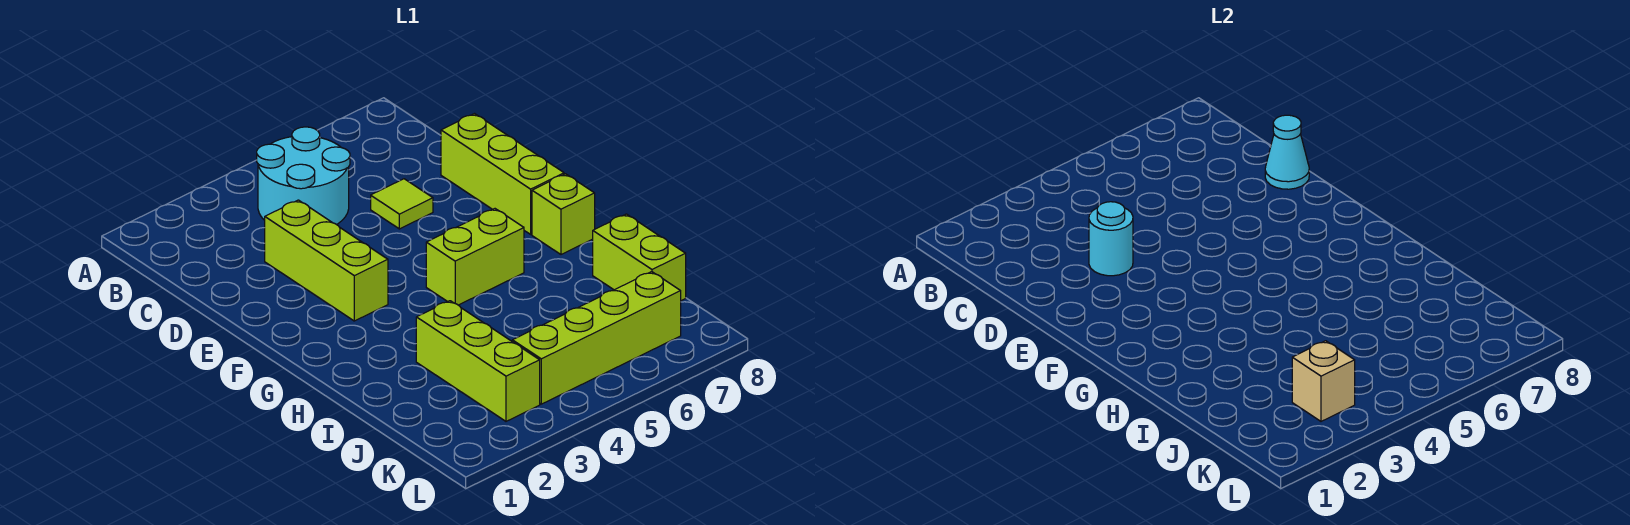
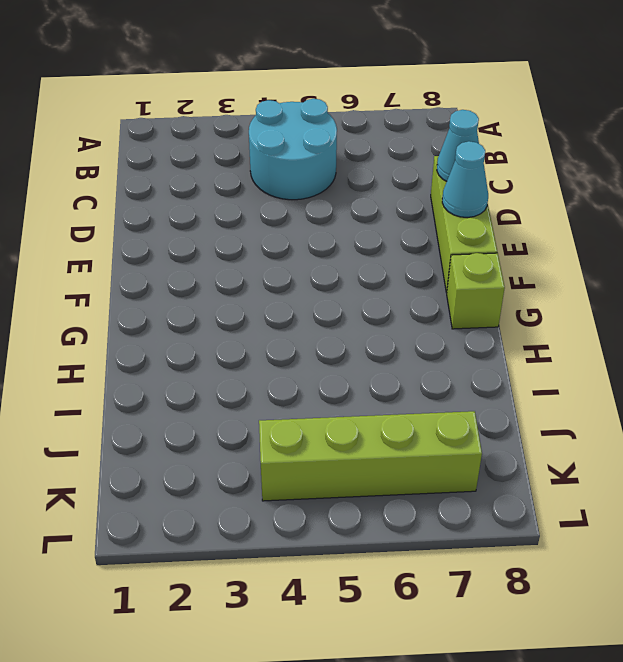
cyan cone E8 level 2 -> none
none -> lime brick D3:F3 level 1
none -> lime tile D6 level 1
none -> lime brick G5:G6 level 1

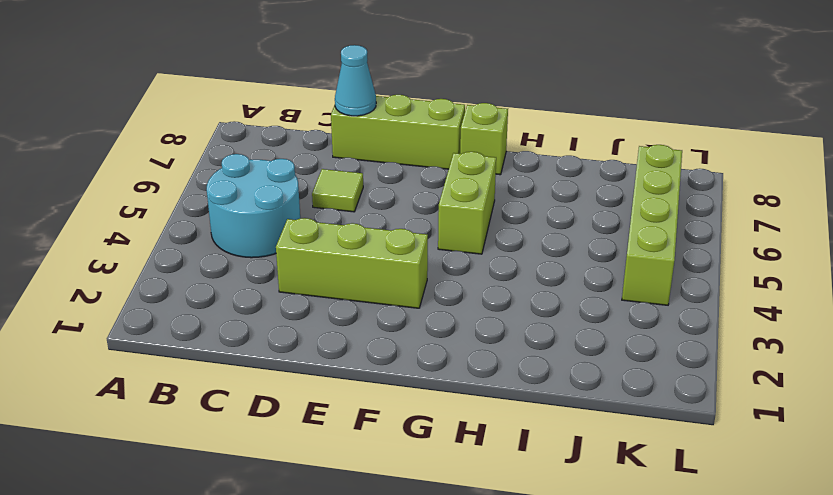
none -> lime brick I3:K3 level 1
none -> lime brick I8:J8 level 1
none -> cyan round brick D3 level 2

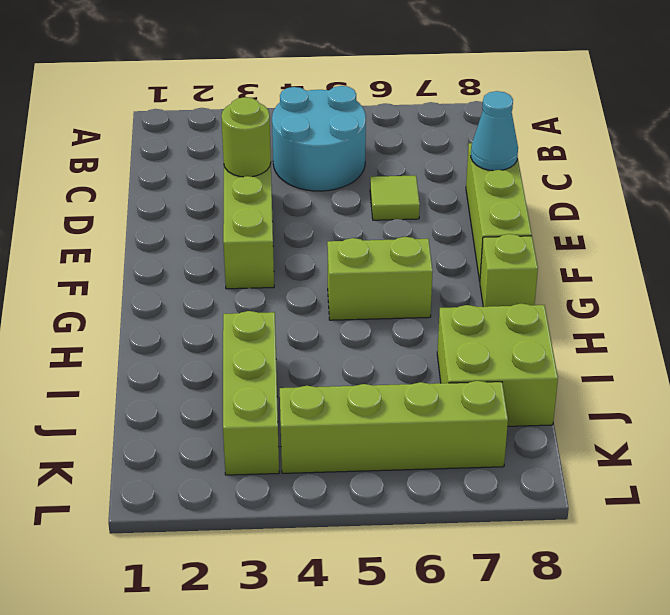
lime round brick D3 level 2 -> cyan round brick D3 level 2
lime brick I7:J8 level 1 -> lime brick I8:J8 level 1
none -> tan brick K3 level 2

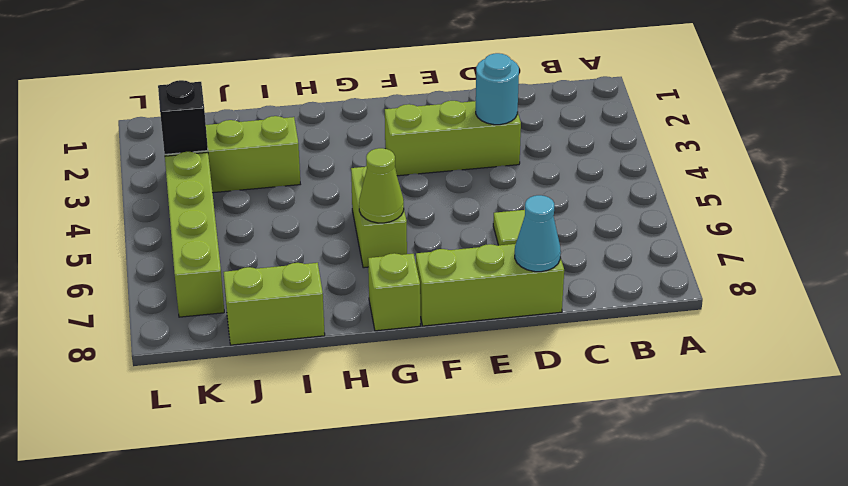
lime cone G6 level 2 -> none
black brick K3 level 2 -> tan brick K3 level 2
none -> cyan round brick B4:C5 level 1

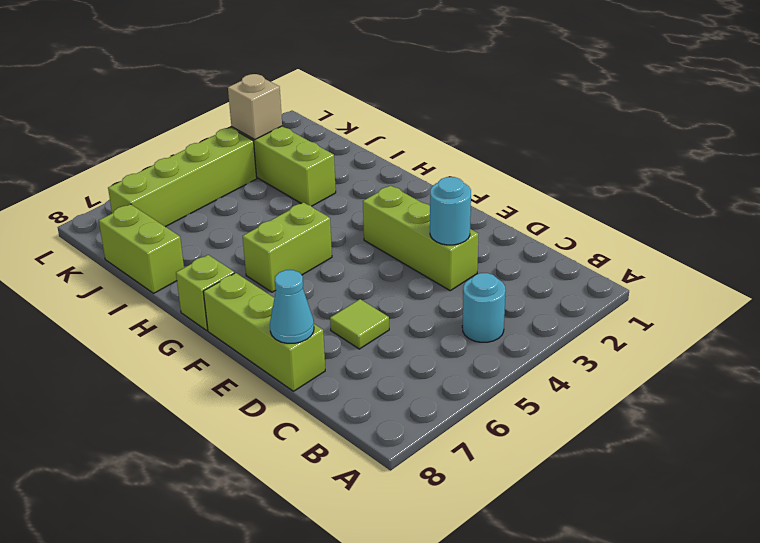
cyan round brick B4 level 1 -> cyan round brick B4:C5 level 1

